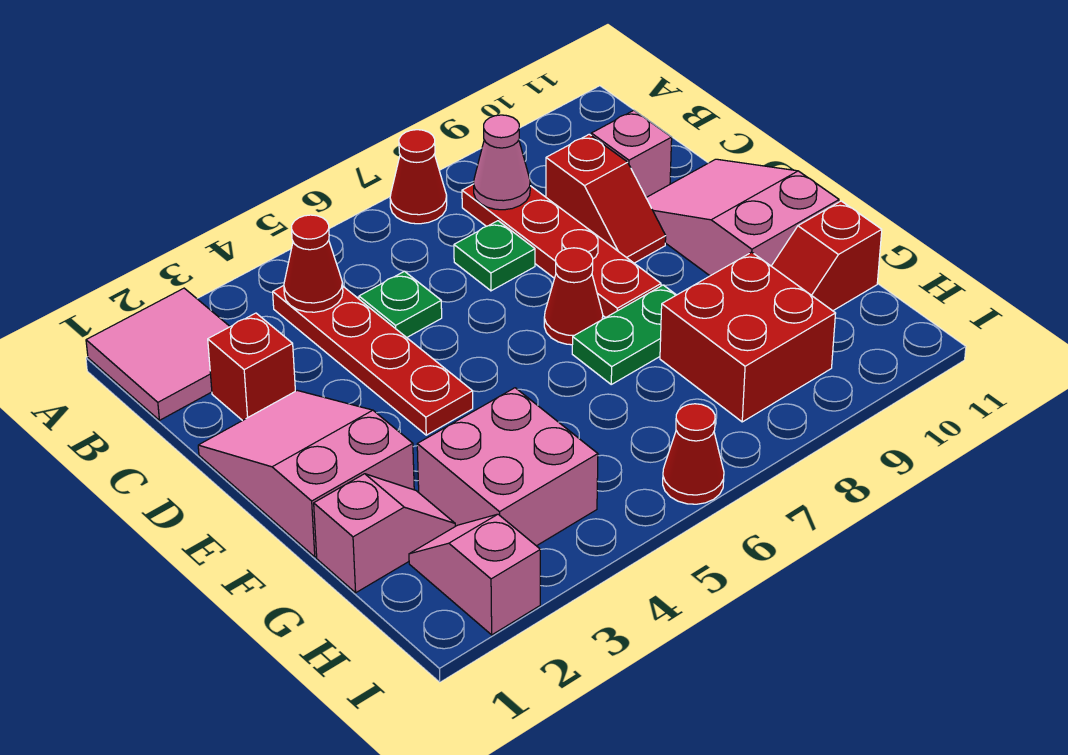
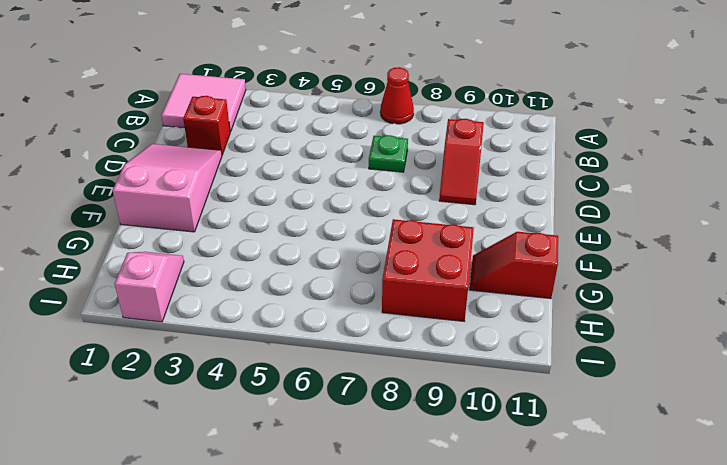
none -> red plate B4:E4 level 1
none -> red plate B8:E8 level 1
none -> green plate C5 level 1

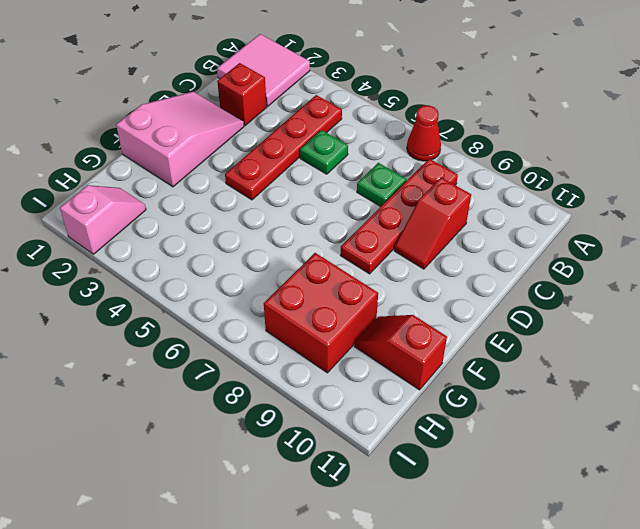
none -> pink brick C10 level 1
none -> pink slope D10:F11 level 1 top F
none -> red cone E7 level 1

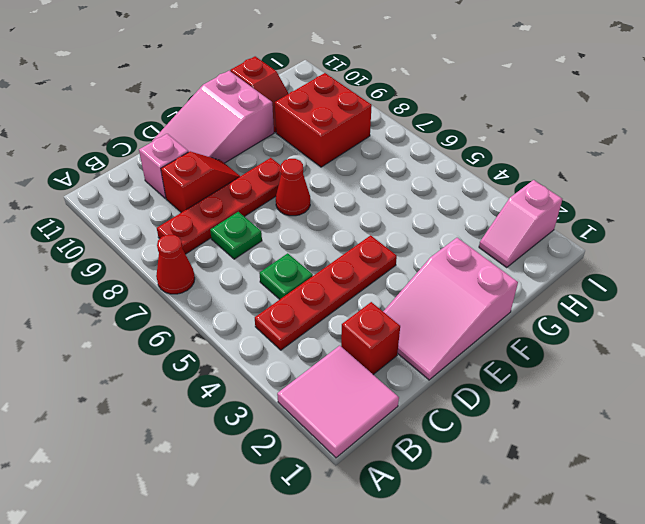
none -> green plate F7:F8 level 1
none -> pink slope G1:G2 level 1 top 1
none -> pink brick G3:H4 level 1

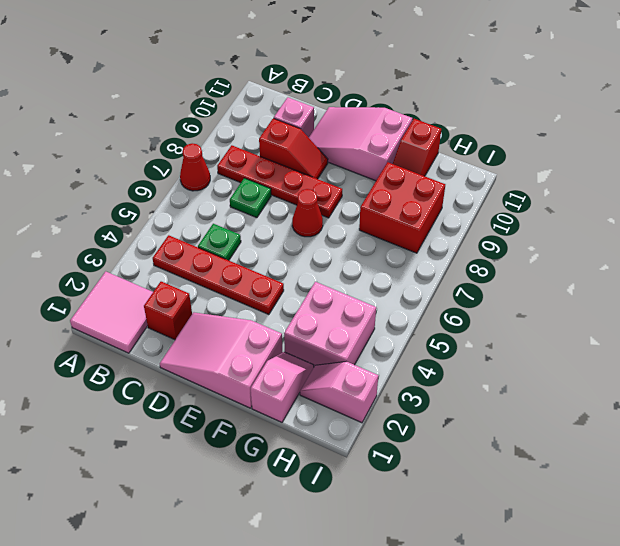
none -> green plate F7:F8 level 1
none -> red cone I6 level 1
none -> red cone B4 level 2

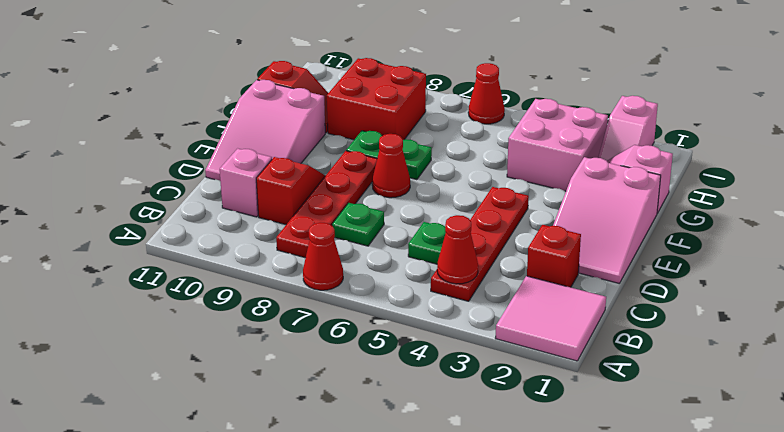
none -> pink cone B8 level 2

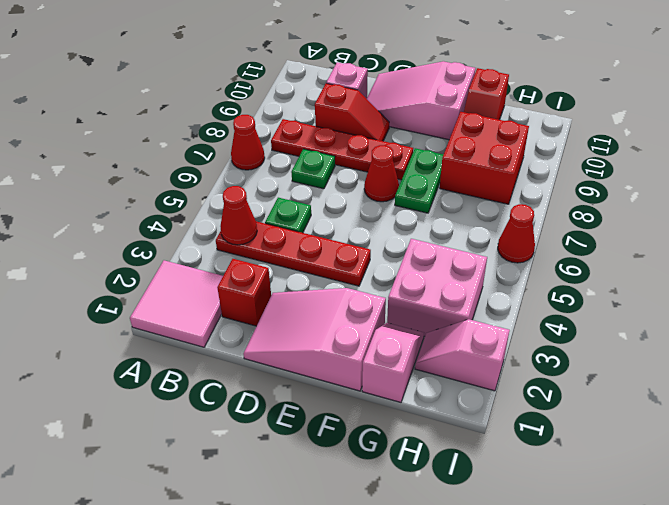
none -> pink cone B8 level 2

